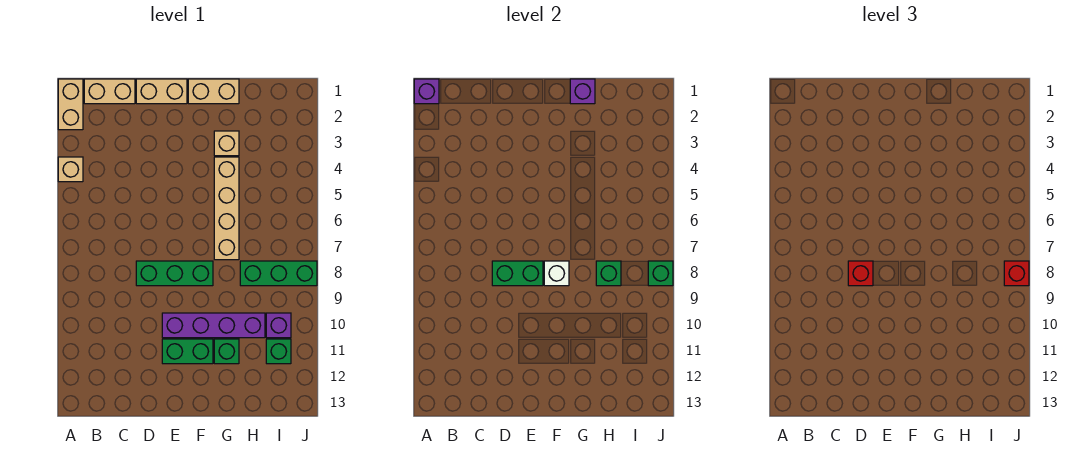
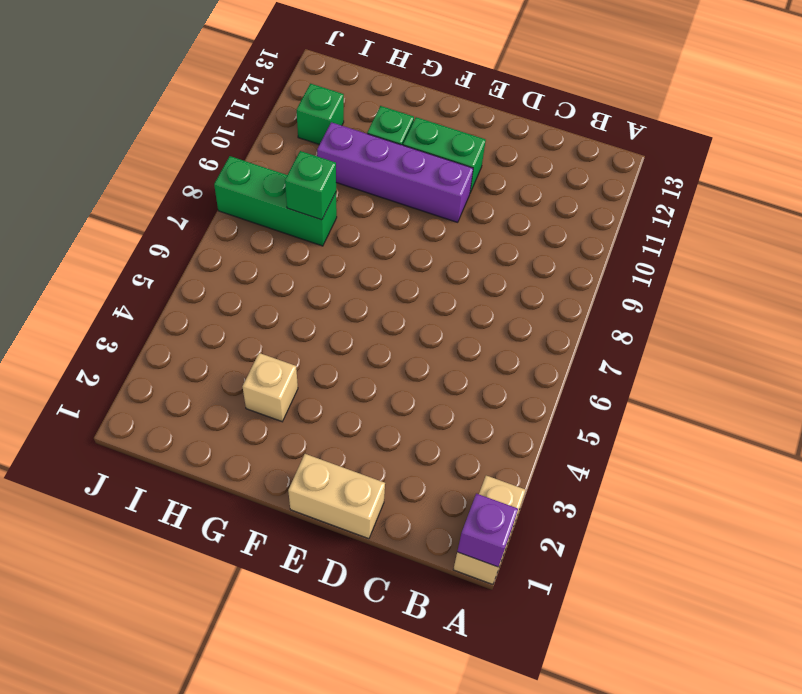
none -> tan brick A4 level 1
none -> tan brick B1:C1 level 1
none -> green brick D8:F8 level 1

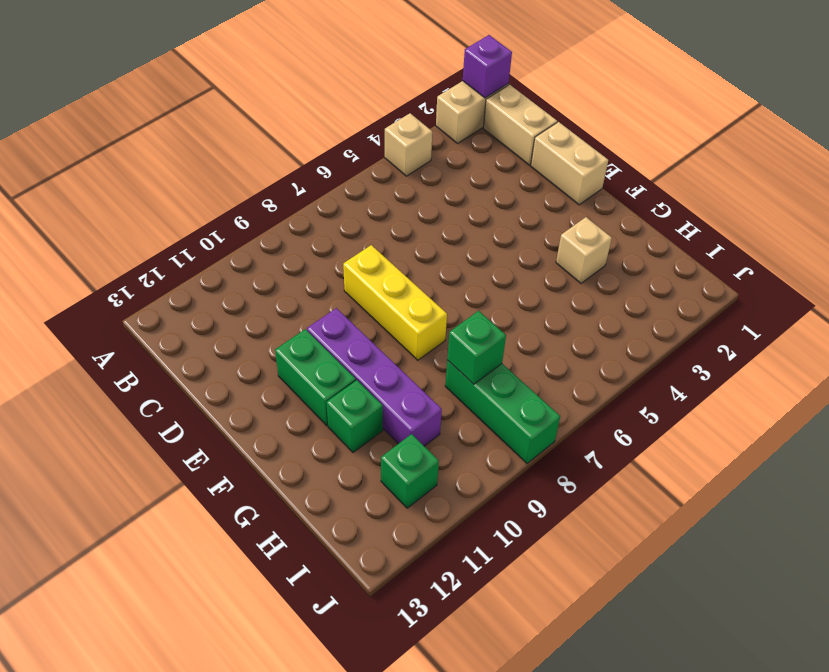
yellow brick D8:F8 level 1 -> green brick D8:F8 level 1
none -> tan brick F1:G1 level 1
none -> tan brick G4:G7 level 1
none -> purple brick I10 level 1

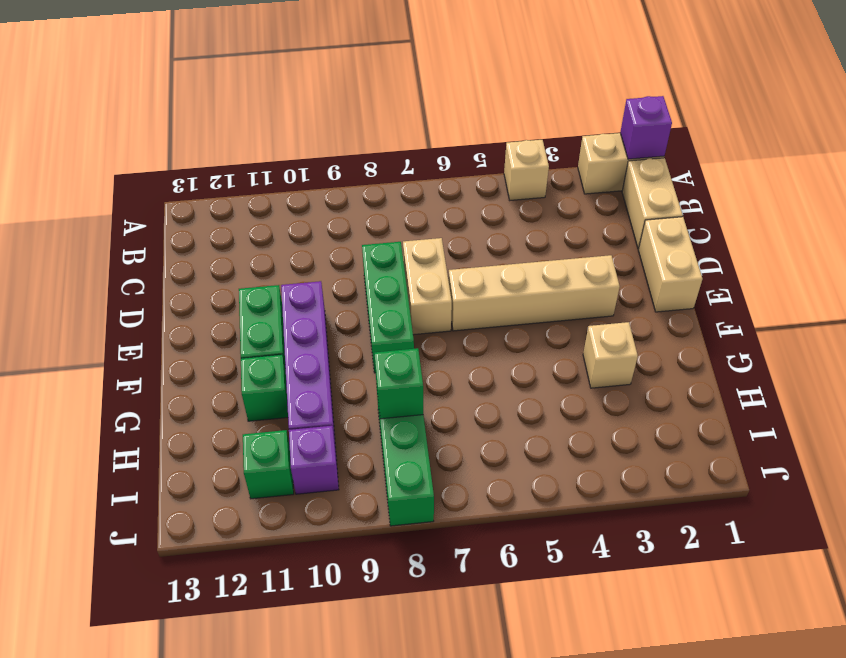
tan brick D7:E7 level 1 -> tan brick F1:G1 level 1
tan brick E3:E6 level 1 -> tan brick G4:G7 level 1
none -> green brick D8:E8 level 2
none -> white brick F8 level 2
none -> purple brick G1 level 2

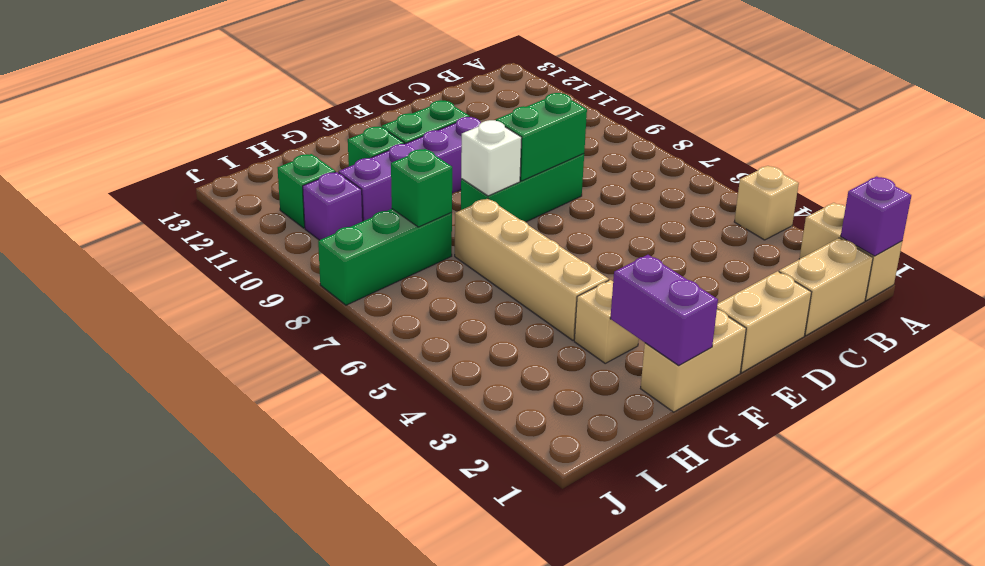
purple brick G1:G2 level 2 -> purple brick G1 level 2
none -> green brick J8 level 2
none -> red brick D8 level 3
none -> red brick J8 level 3

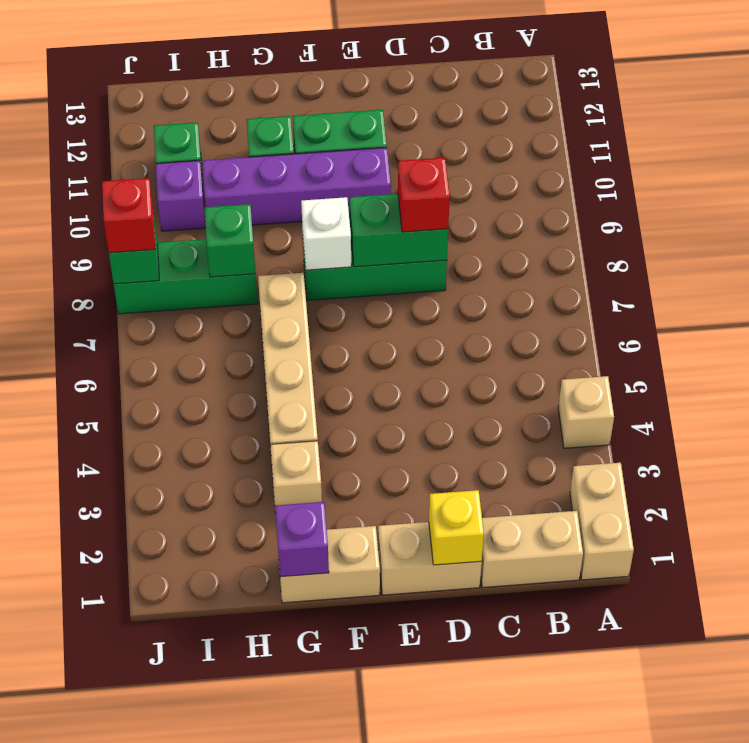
yellow brick D1 level 2 -> none
none -> purple brick A1 level 2

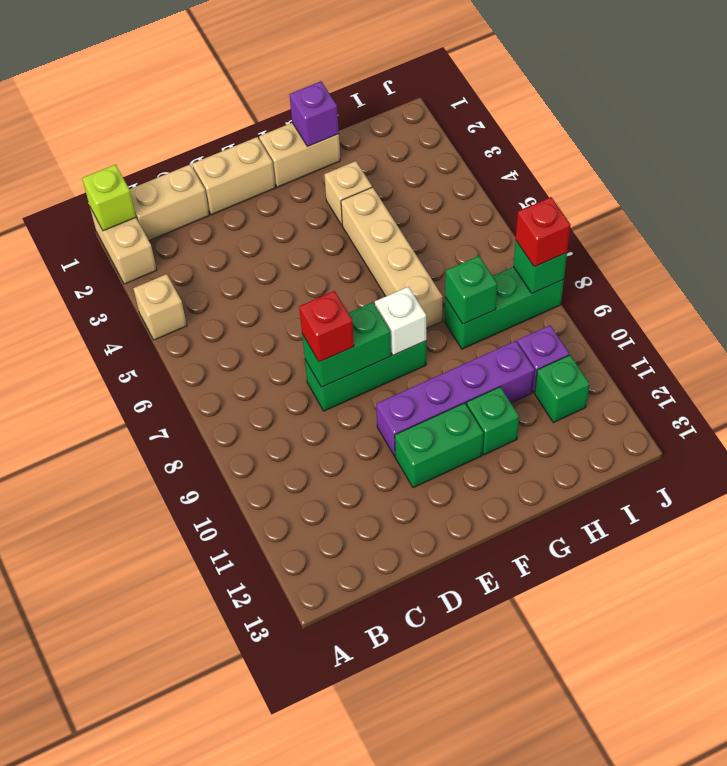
lime brick A1 level 2 -> purple brick A1 level 2

